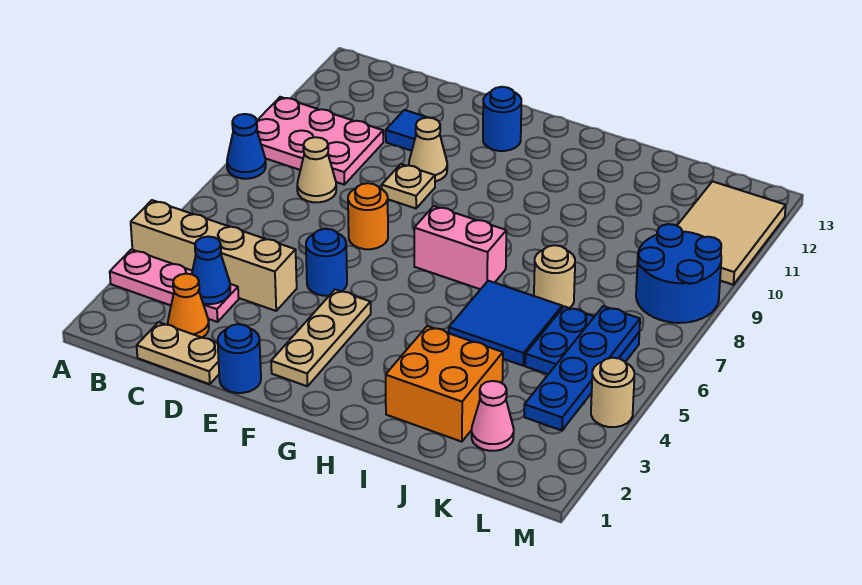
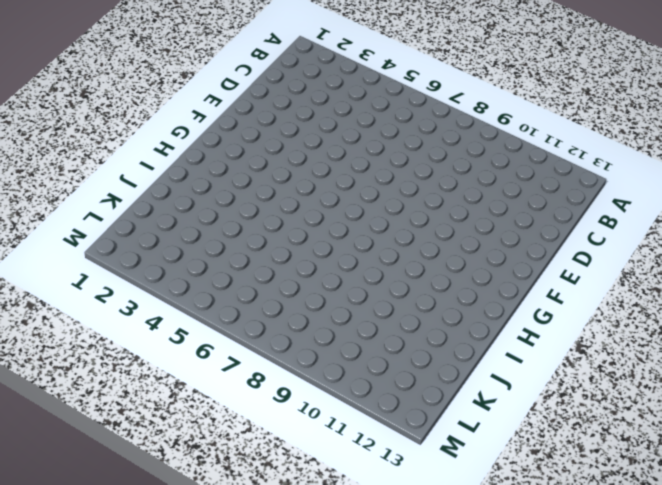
none -> pink plate A3:C3 level 1
none -> tan brick A4:D4 level 1
none -> blue cone A8 level 1

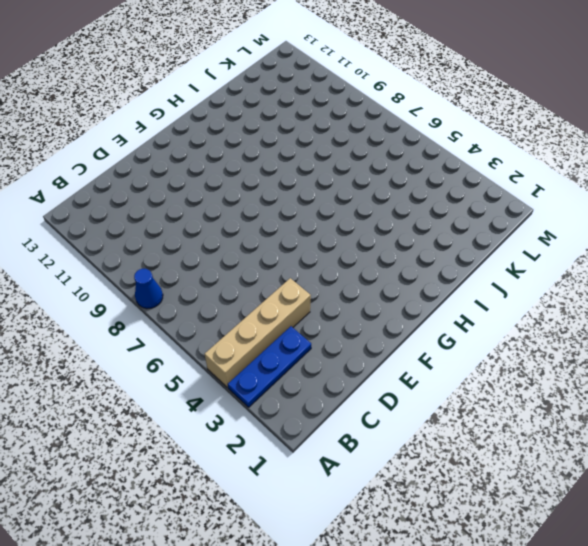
blue plate A3:C3 level 1 -> pink plate A3:C3 level 1
none -> pink plate A9:C10 level 1
none -> tan plate C1:D1 level 1
none -> orange cone C2 level 1

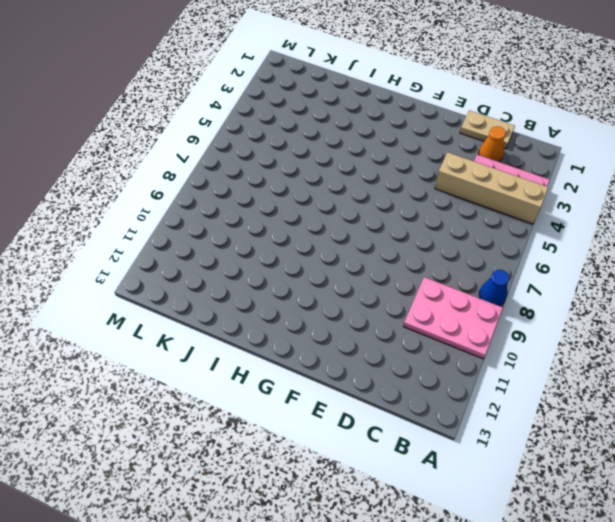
none -> tan cone C8 level 1
none -> blue tile D11 level 1
none -> blue round brick E1 level 1

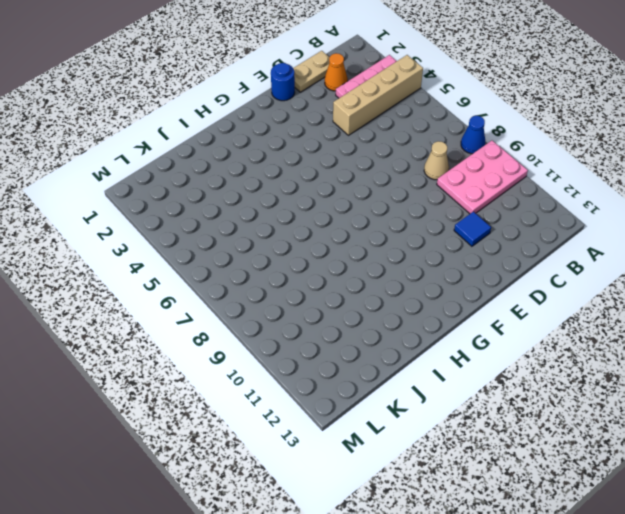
none -> blue round brick E5 level 1
none -> orange round brick E7 level 1
none -> tan plate E9 level 1

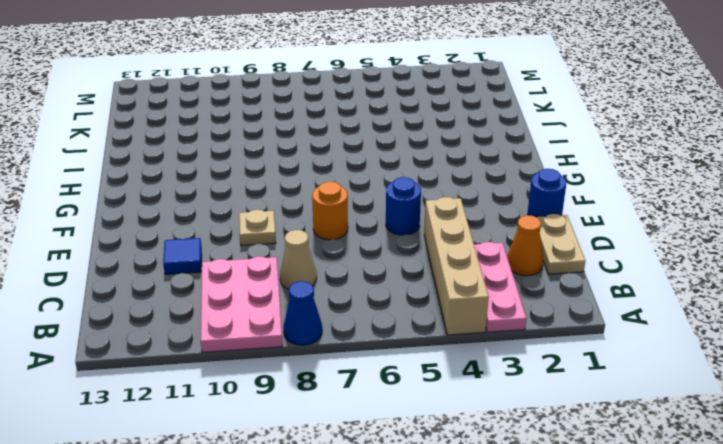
none -> tan cone E10 level 1
none -> tan plate F2:F4 level 1
none -> blue round brick F12 level 1

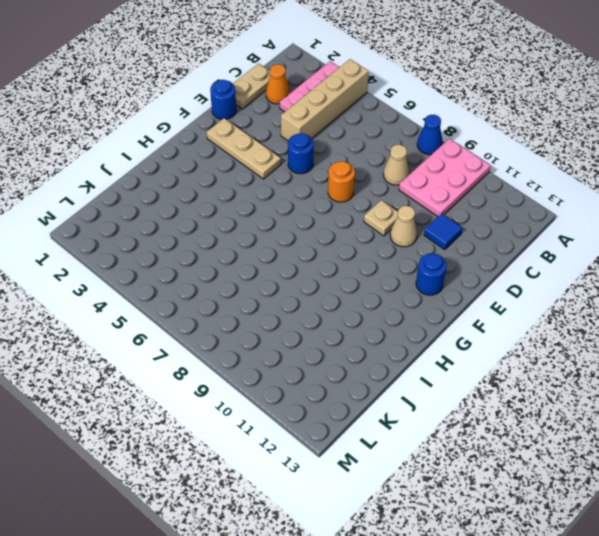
none -> pink brick G7:H7 level 1
none -> orange brick I2:J3 level 1
none -> blue tile I5:J6 level 1

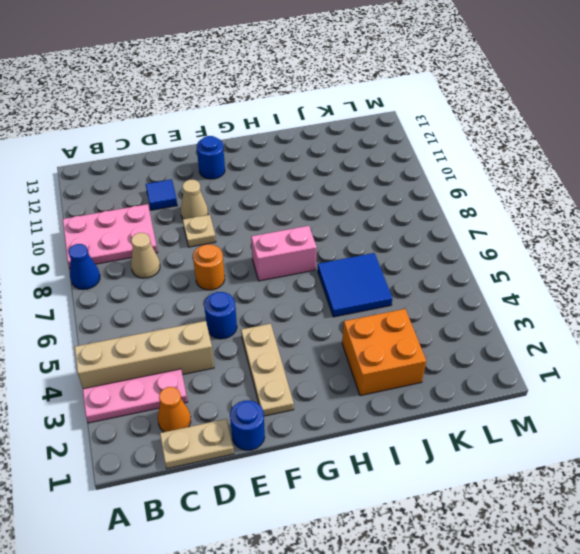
none -> tan round brick J7 level 1
none -> pink cone K2 level 1
none -> blue plate K5:L6 level 1

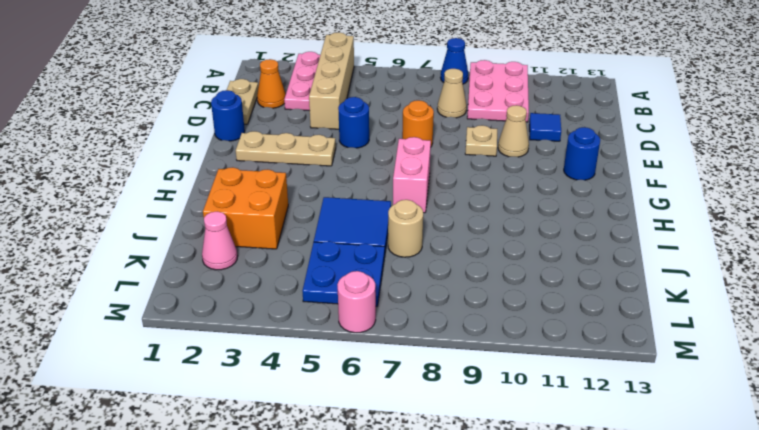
pink round brick M6 level 1 -> none
none -> blue round brick L8:M9 level 1
none -> tan tile L10:M12 level 1
none -> tan round brick M4 level 1

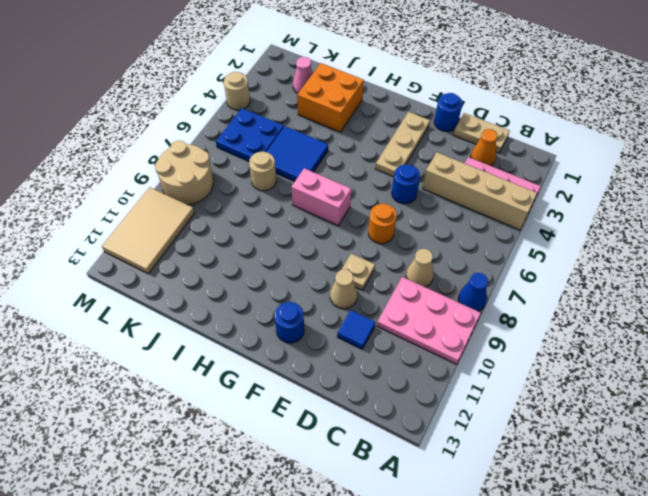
tan round brick L8:M9 level 1 -> blue round brick L8:M9 level 1
none -> blue cone C3 level 2
none -> blue plate L3:L6 level 2

